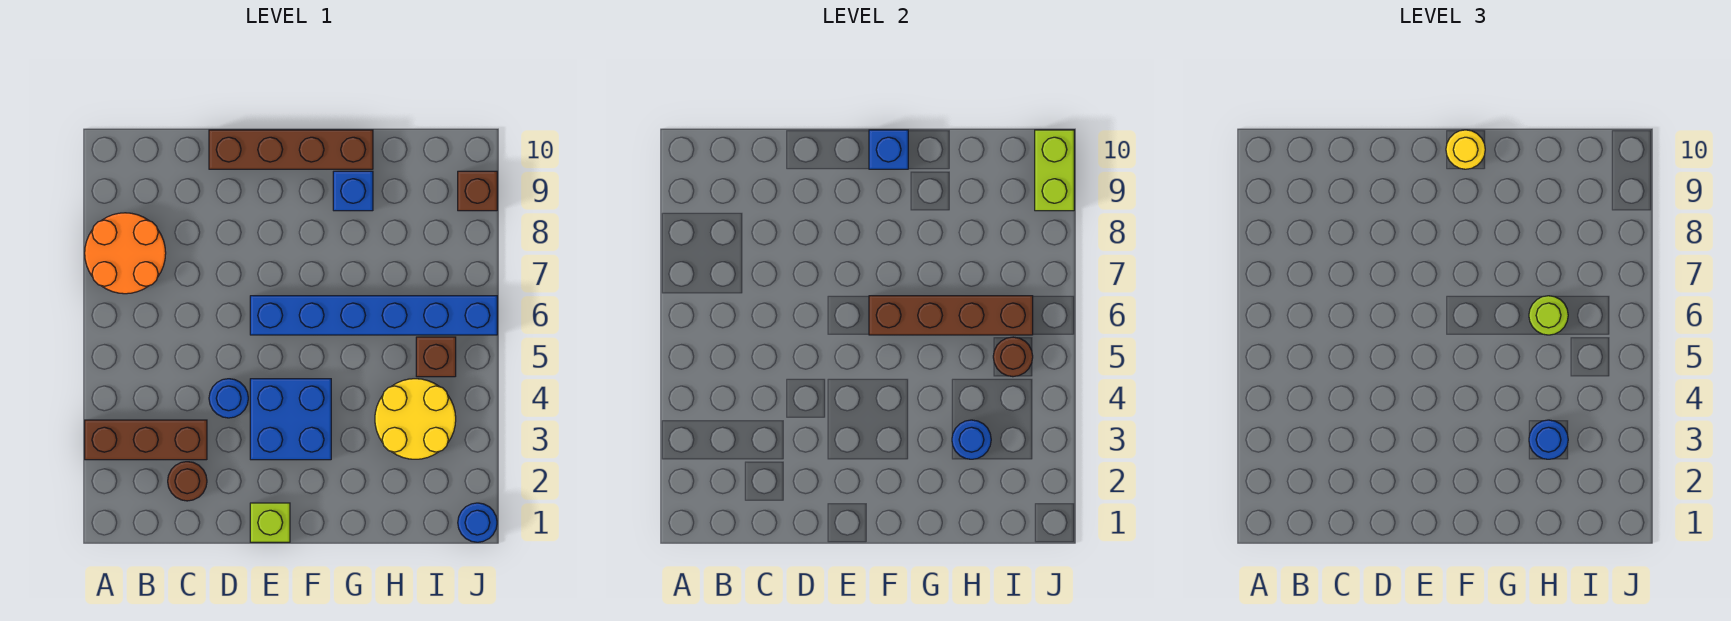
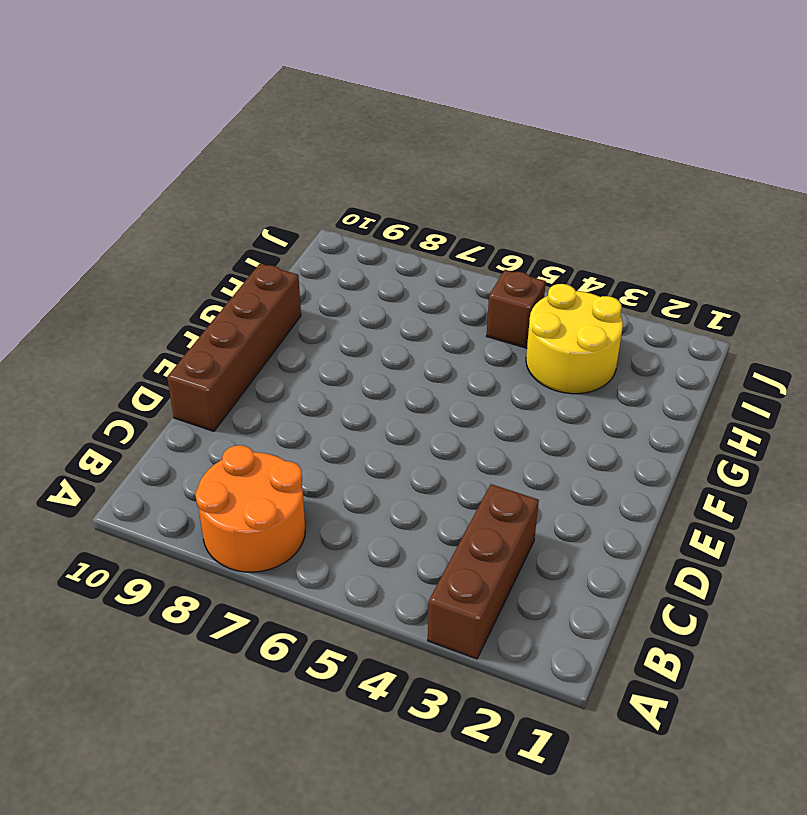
none -> brown round brick C2 level 1
none -> blue round brick D4 level 1
none -> lime brick E1 level 1

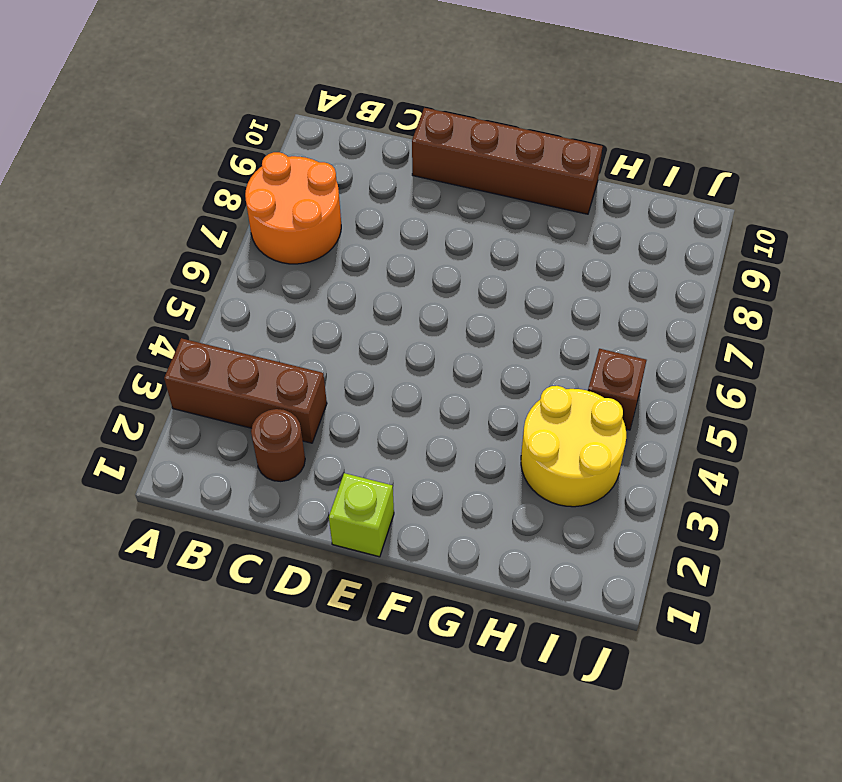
none -> blue round brick D4 level 1
none -> blue brick E3:F4 level 1
none -> blue brick E6:J6 level 1

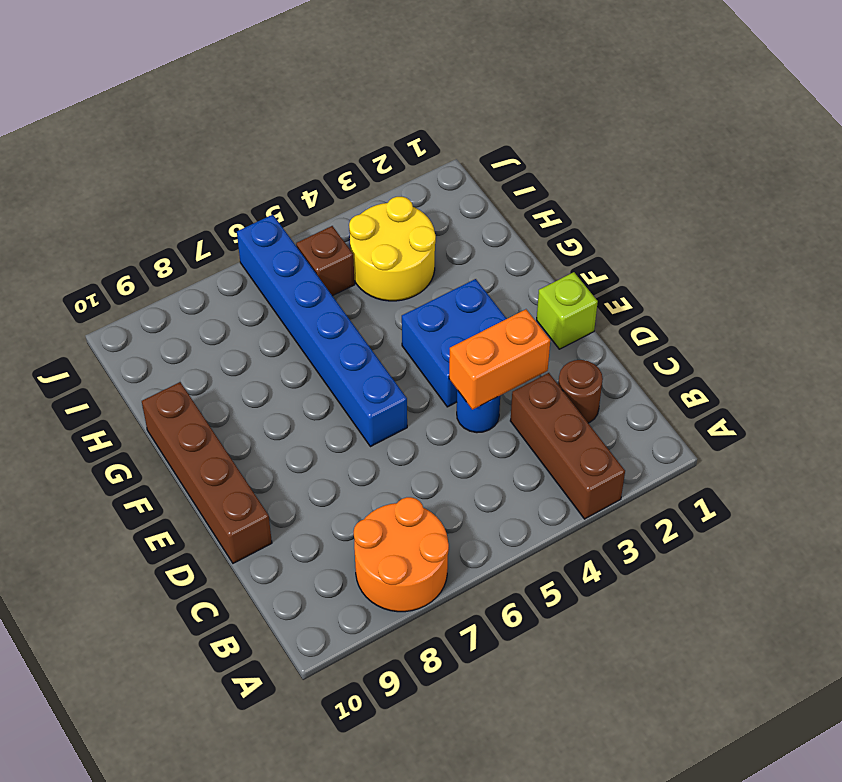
orange brick D3:D4 level 2 -> none
none -> blue brick G9 level 1
none -> blue round brick J1 level 1
none -> brown brick J9 level 1

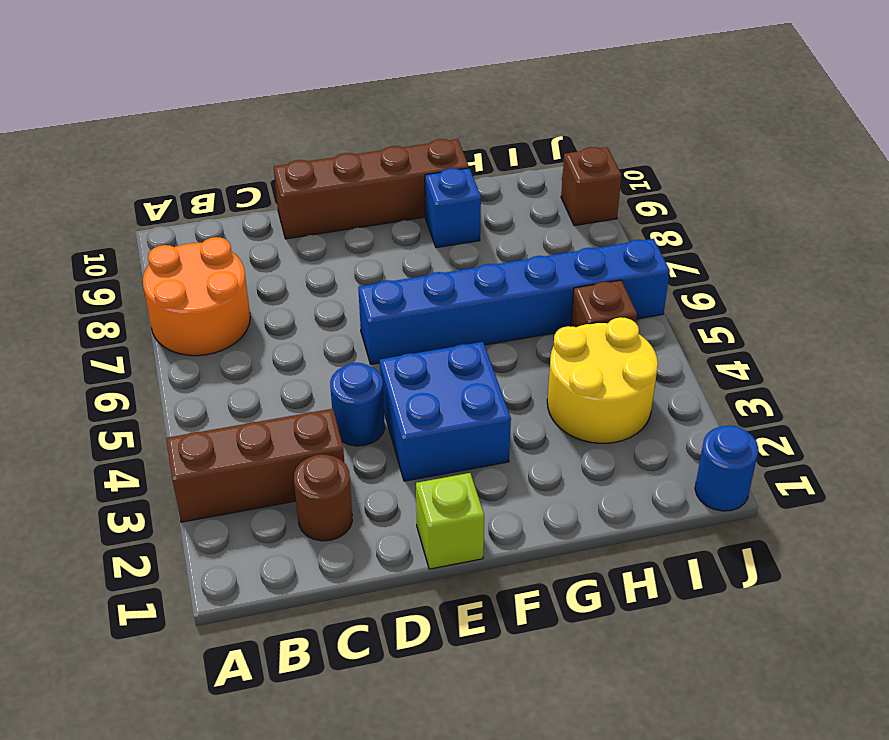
none -> brown brick F6:I6 level 2
none -> blue brick F10 level 2
none -> blue round brick H3 level 2

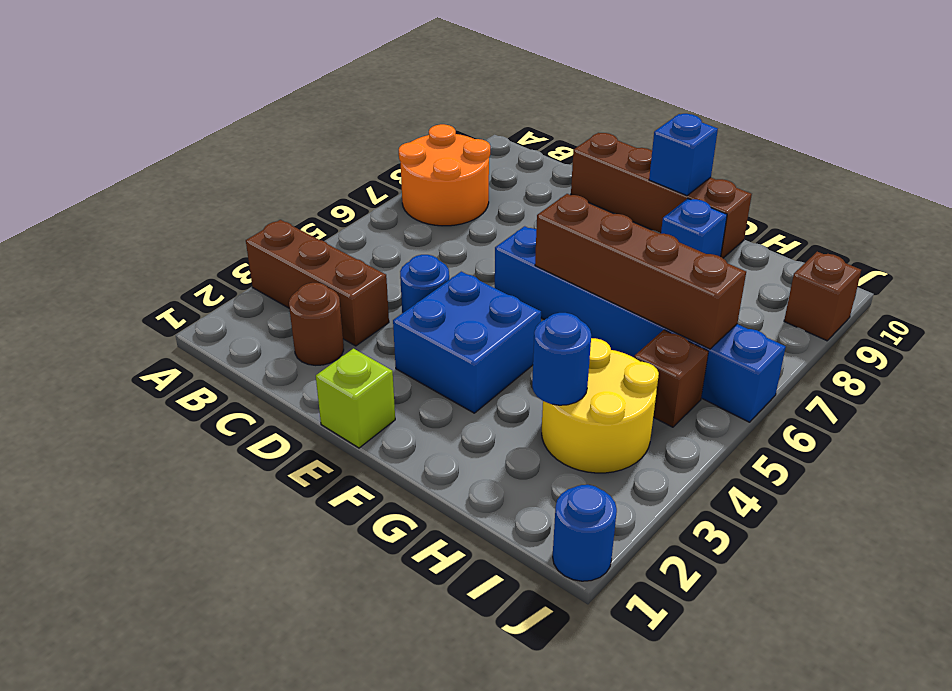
none -> brown round brick I5 level 2
none -> lime brick J9:J10 level 2
none -> yellow round brick F10 level 3

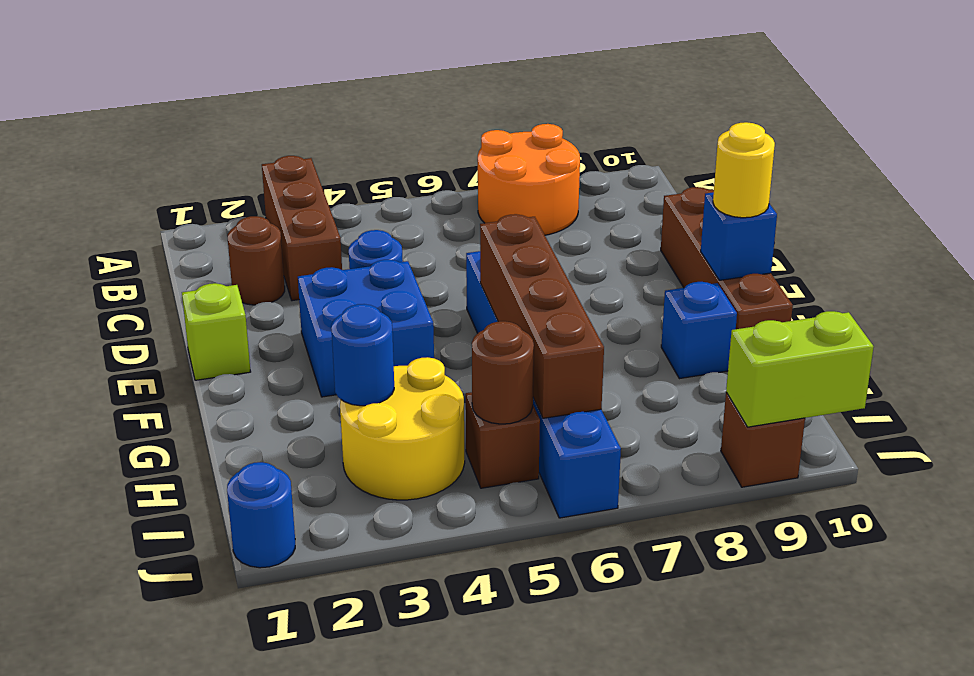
none -> blue round brick H3 level 3
none -> lime round brick H6 level 3

